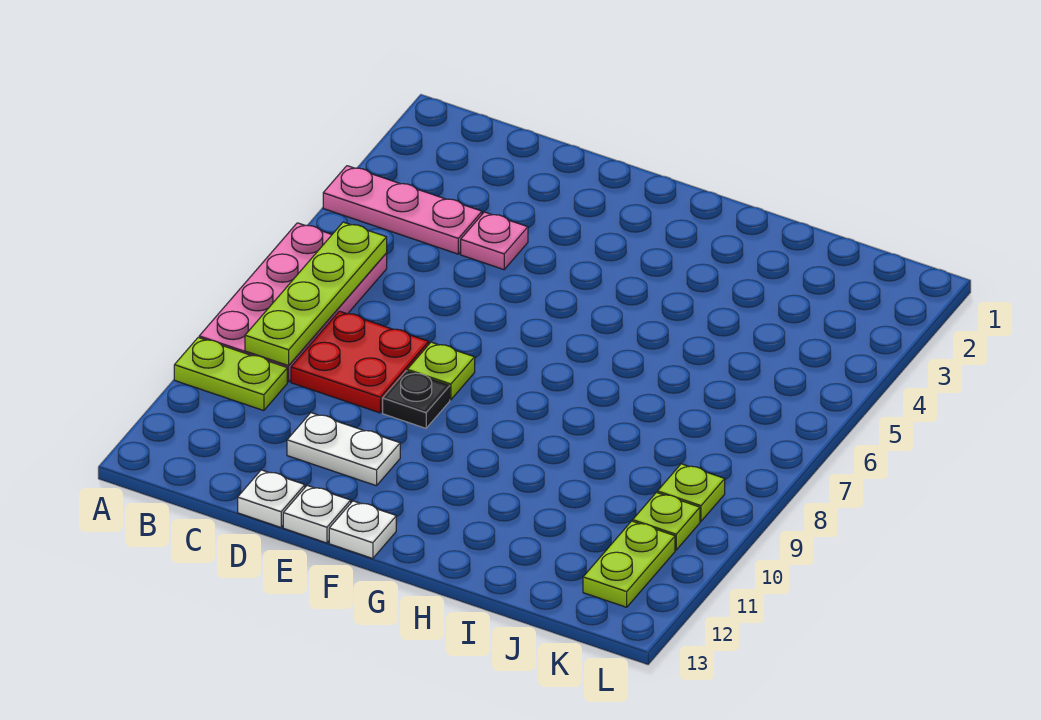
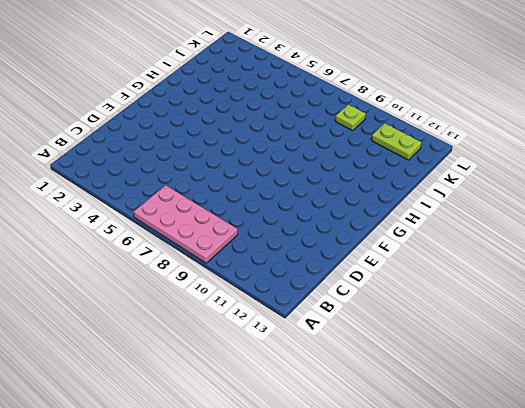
none -> pink plate A4:C4 level 1
none -> lime plate A10:B10 level 1
none -> red plate C8:D9 level 1

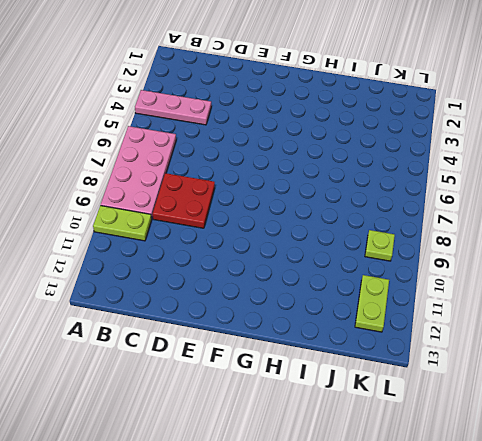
none -> pink plate D4 level 1
none -> white plate D11:E11 level 1
none -> white plate D13 level 1

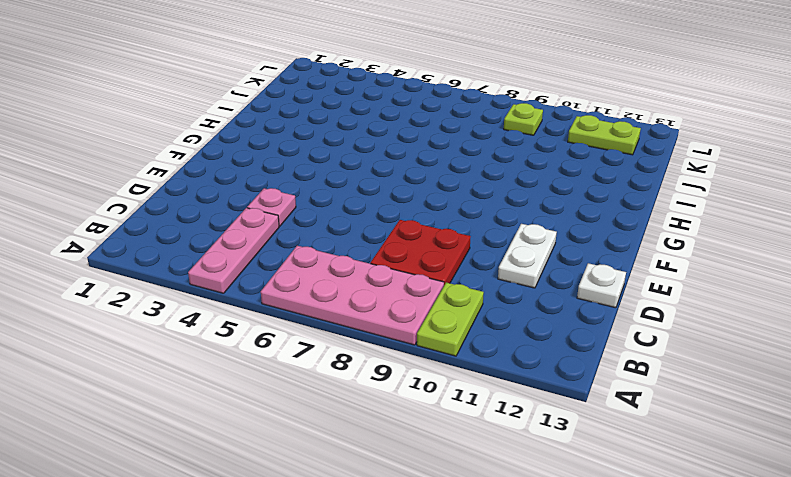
none -> lime plate E8 level 1
none -> black plate E9 level 1
none -> white plate E13 level 1

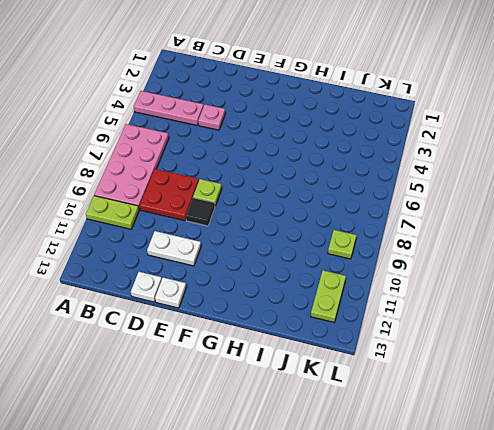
black tile E9 level 1 -> black plate E9 level 1
none -> white plate F13 level 1
none -> lime plate K10 level 1
none -> lime plate B6:B9 level 2

